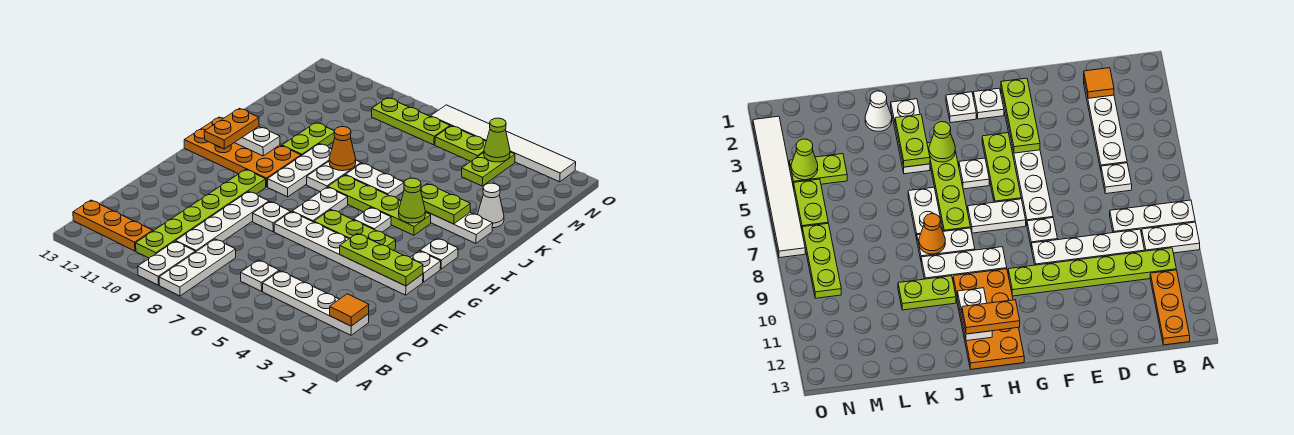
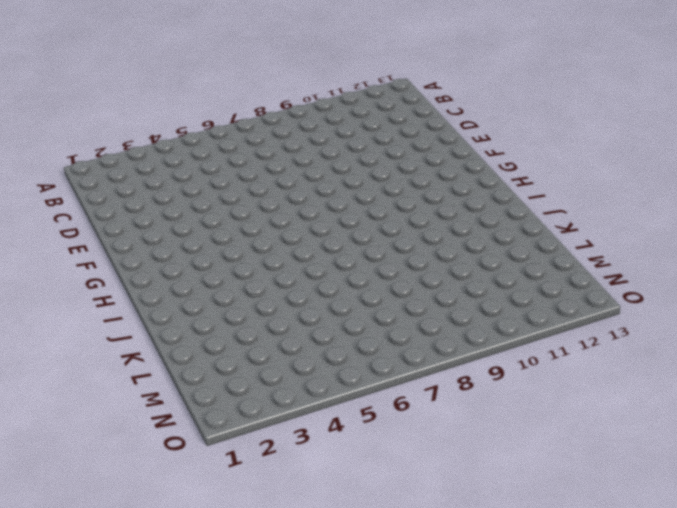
none -> white plate A8:C8 level 1
none -> white plate A9:B9 level 1
none -> lime plate B10:G10 level 1
none -> orange plate B11:B13 level 1

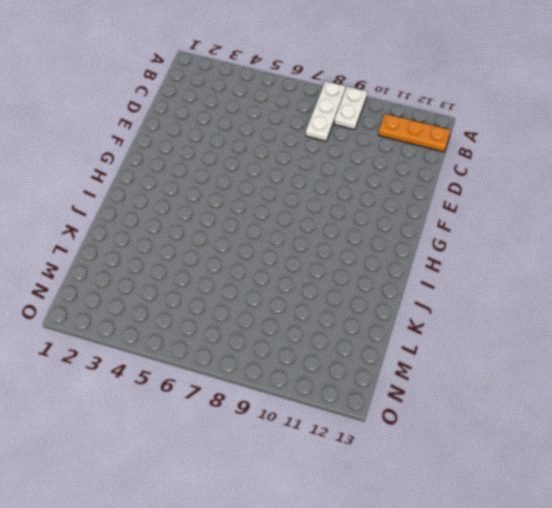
none -> lime plate B10:G10 level 1
none -> white plate C2:C5 level 1
none -> white plate C6 level 1
none -> white plate C9:F9 level 1

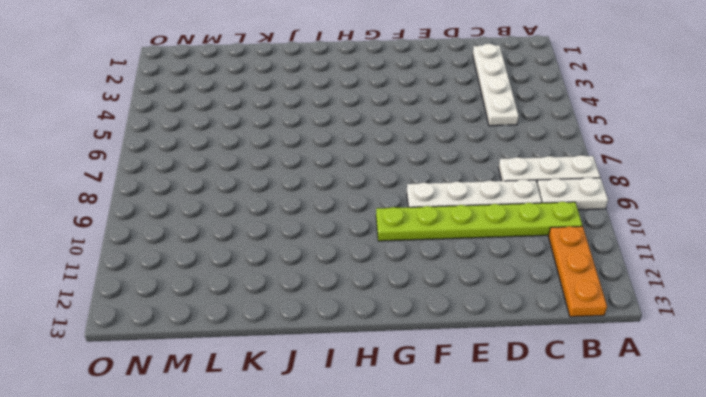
none -> white plate C6 level 1
none -> white plate F2:F7 level 1
none -> white plate F8 level 1
none -> white plate G2 level 1

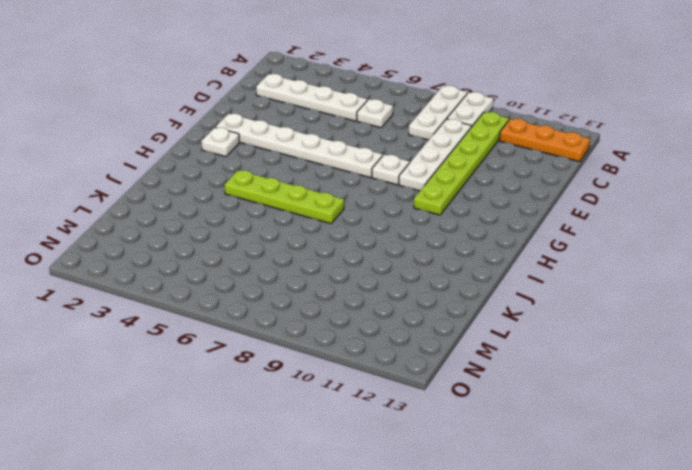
none -> lime plate G4:G6 level 1
none -> white plate G7:H7 level 1
none -> white plate H2 level 1
none -> white plate H5 level 1

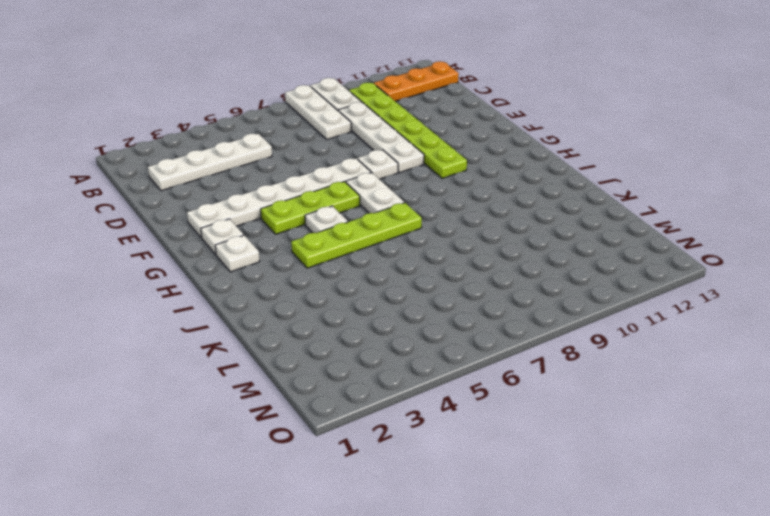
none -> white plate C6 level 1
none -> white plate H9:J9 level 1
none -> orange plate H10:I13 level 1
none -> white plate I8:J8 level 1

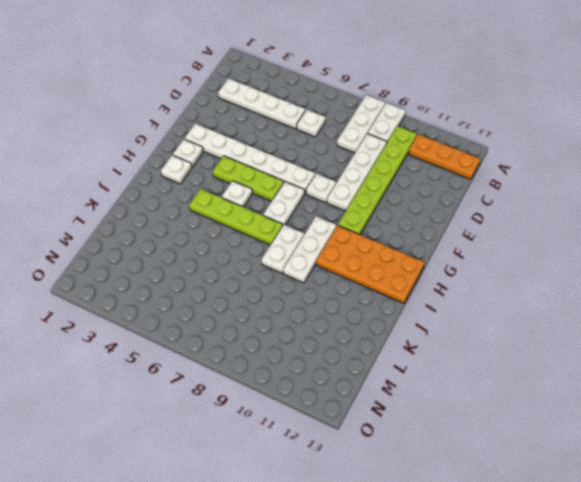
none -> white plate J2:J4 level 1
none -> white plate J6:J7 level 1
none -> lime plate J10:K10 level 1
none -> white cone K2 level 1

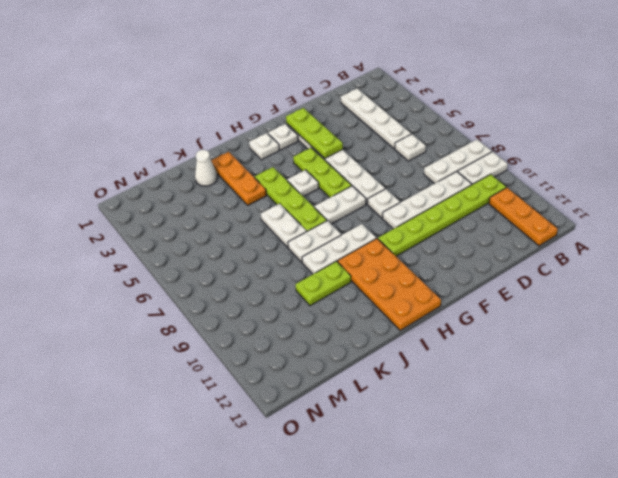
orange plate J2:J4 level 1 -> white plate J2:J4 level 1
none -> lime plate M4:N4 level 1
none -> lime plate N5:N6 level 1
none -> lime plate N7:N9 level 1
none -> white tile O2:O7 level 1

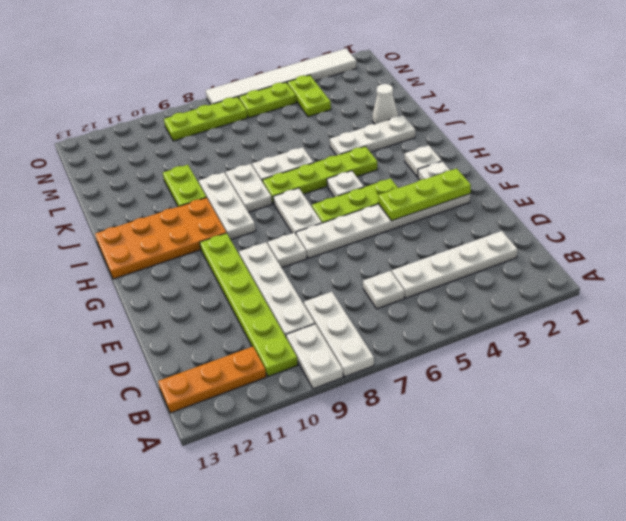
none -> orange tile C2 level 2
none -> lime cone I4 level 2
none -> white plate I11:I12 level 2
none -> lime plate J3:J4 level 2

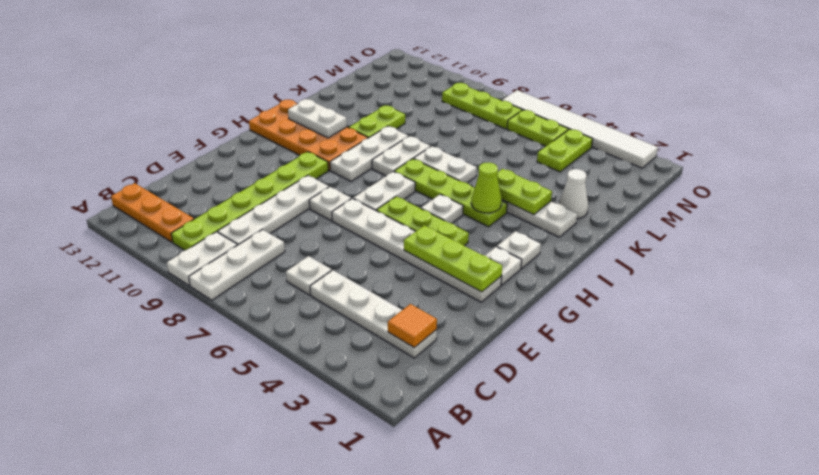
none -> orange cone J8 level 2
none -> lime cone N4 level 2
none -> orange plate H12:I12 level 3

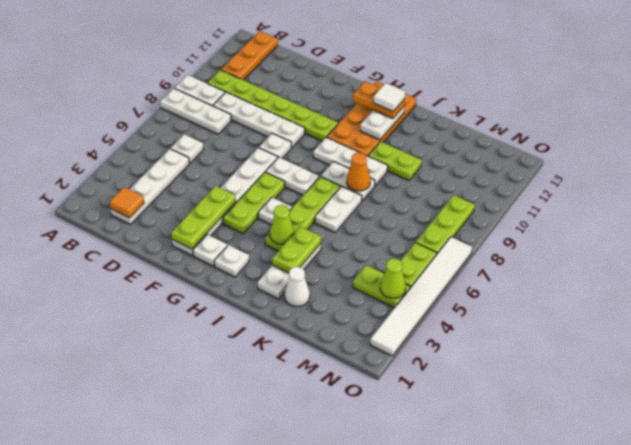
white tile I12 level 4 -> none

